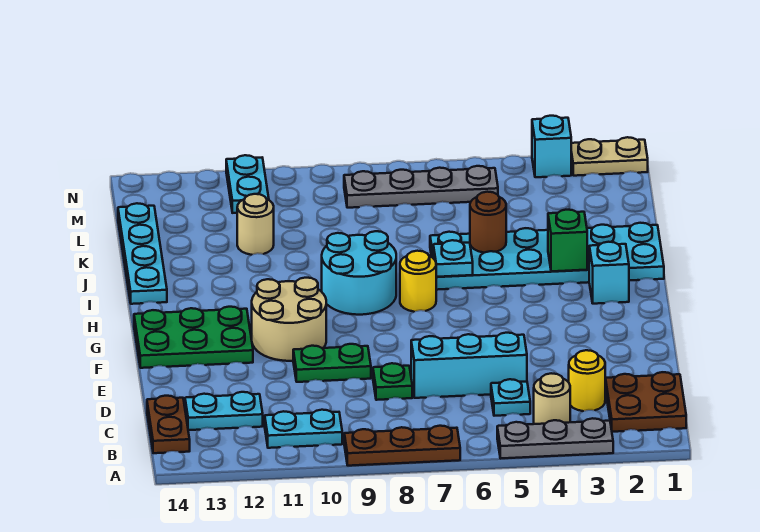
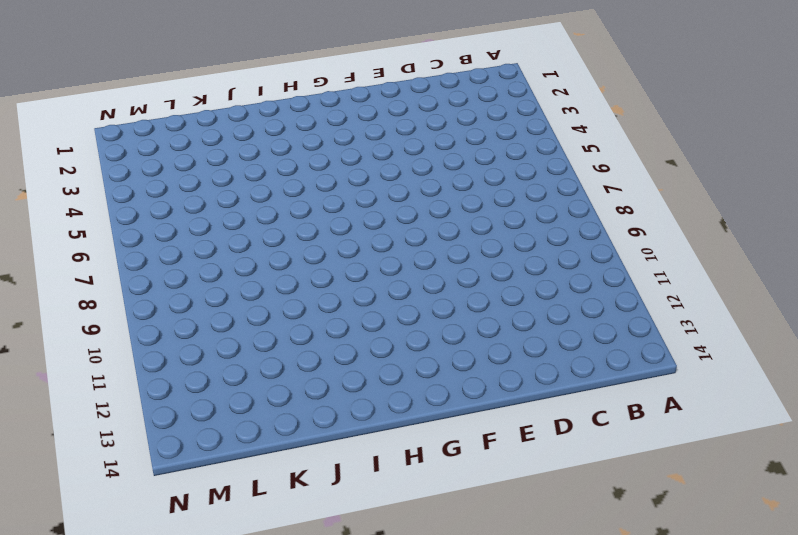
none -> grey plate A3:A5 level 1
none -> brown plate A7:A9 level 1
none -> brown plate B1:C2 level 1

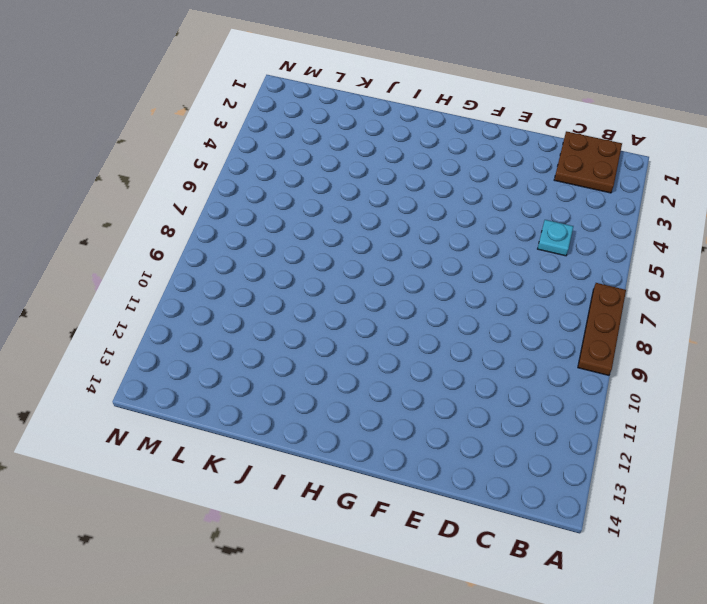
none -> grey plate A3:A5 level 1
none -> tan round brick B4 level 1
none -> cyan plate B10:B11 level 1

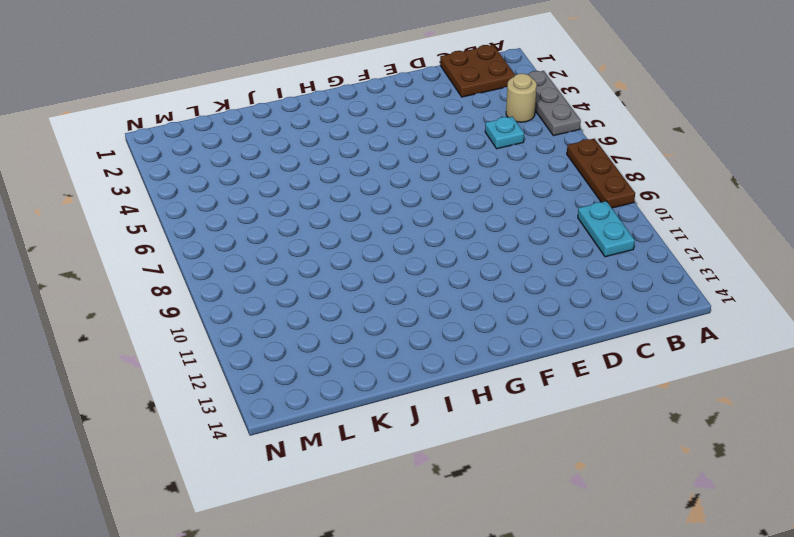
none -> brown plate B14:C14 level 1
none -> yellow round brick C3 level 1
none -> cyan plate C12:C13 level 1

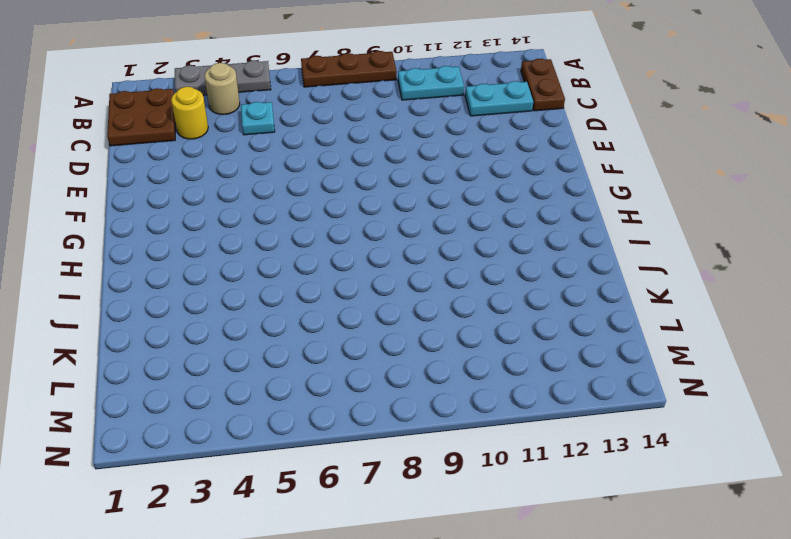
none -> cyan brick D5:D7 level 1
none -> green plate D8 level 1
none -> green plate E9:E10 level 1

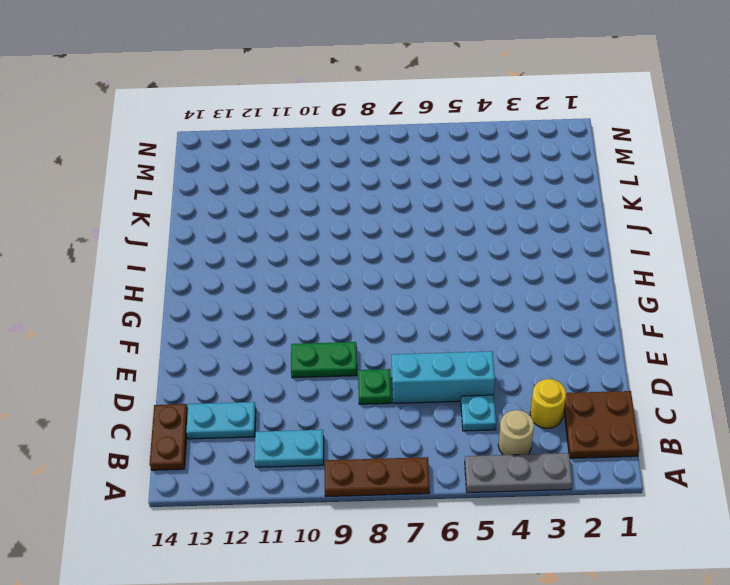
none -> tan round brick F10:G11 level 1
none -> green plate F12:G14 level 1
none -> cyan brick H2 level 1

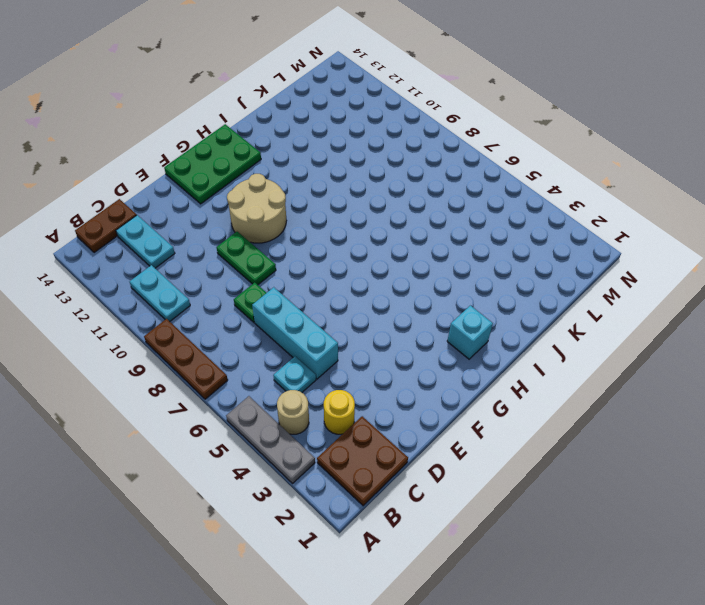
green plate F13:H14 level 1 -> green plate F12:G14 level 1
none -> yellow round brick H7 level 1
none -> cyan round brick H8:I9 level 1
none -> cyan plate I1:J6 level 1

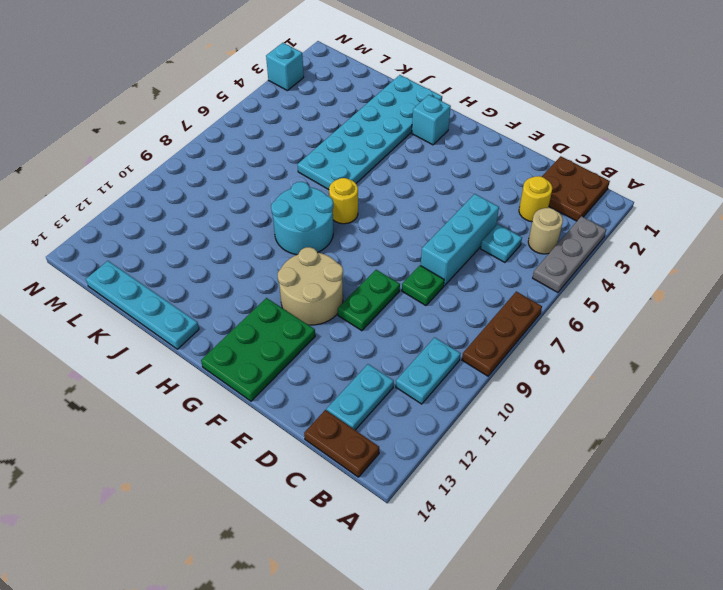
none -> tan round brick K11 level 1
none -> grey plate M5:M8 level 1
none -> cyan plate M11:N11 level 1

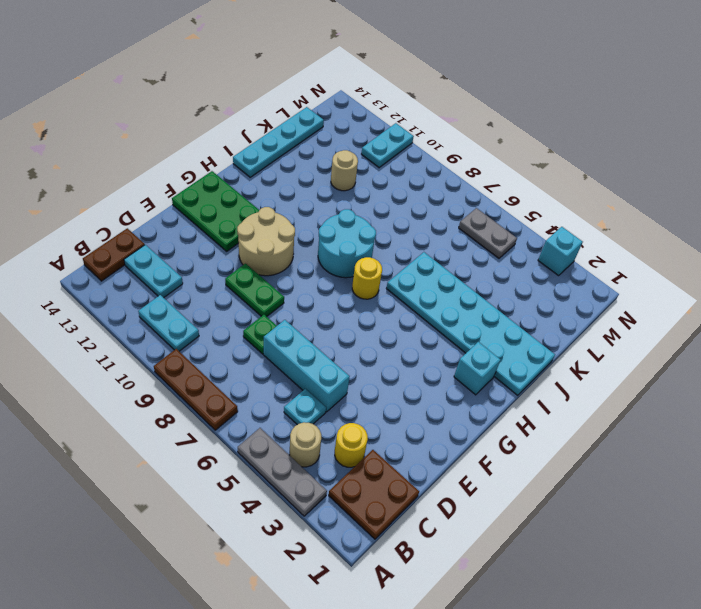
grey plate M5:M6 level 1 -> grey plate M5:M8 level 1
none -> tan plate N1:N2 level 1
none -> green brick I3 level 2
none -> cyan plate I6 level 2

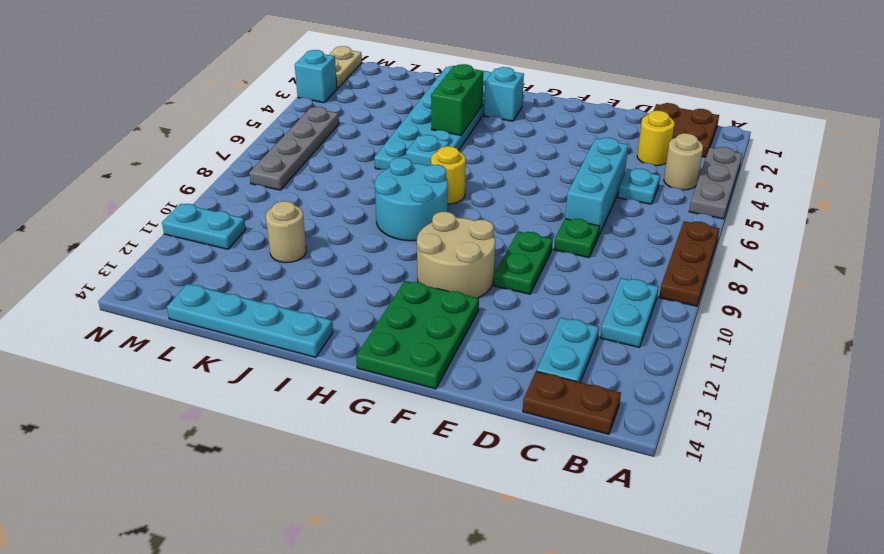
green brick I3:I4 level 2 -> green brick I3 level 2
none -> brown round brick J5 level 2

